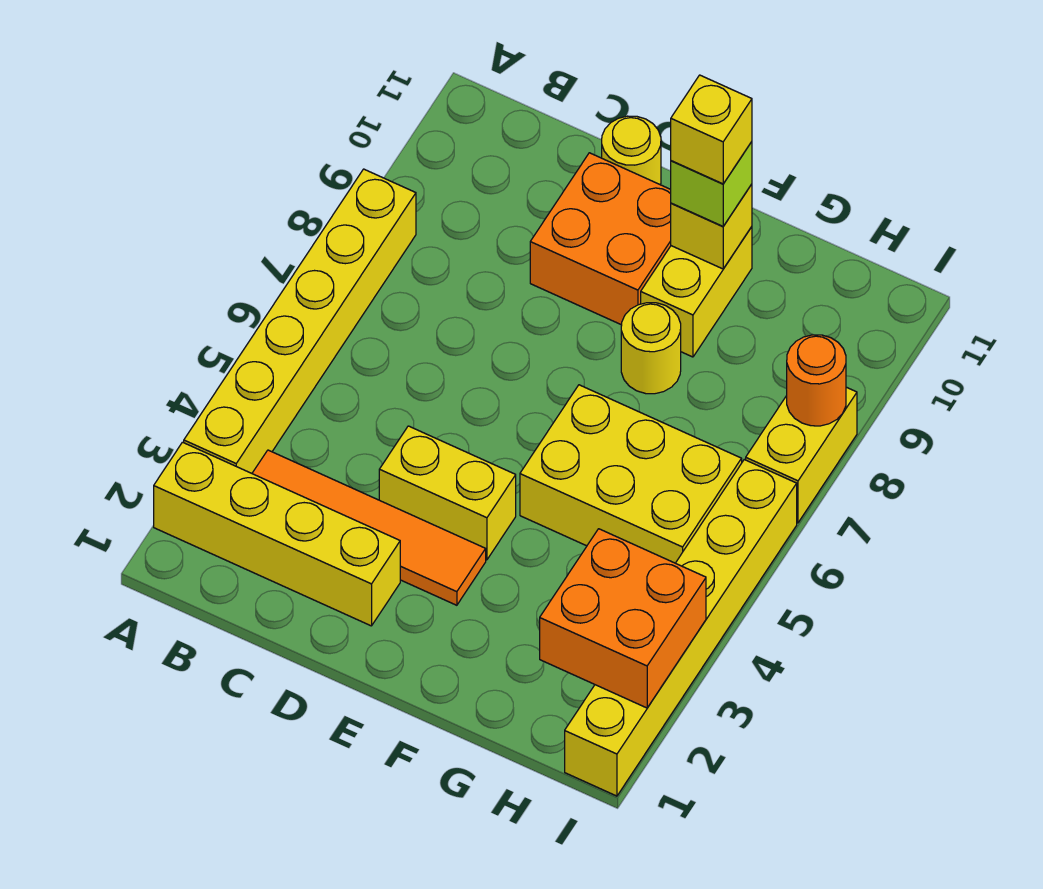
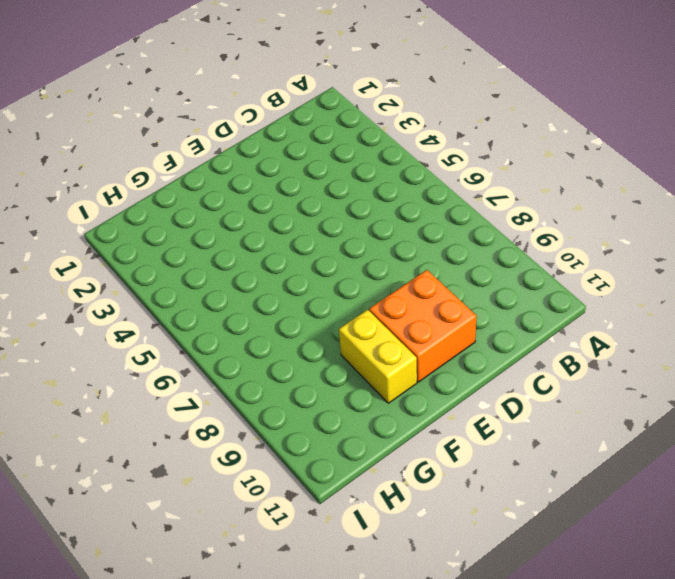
none -> yellow brick A2:D2 level 1
none -> yellow brick A3:A8 level 1
none -> orange tile B3:E3 level 1

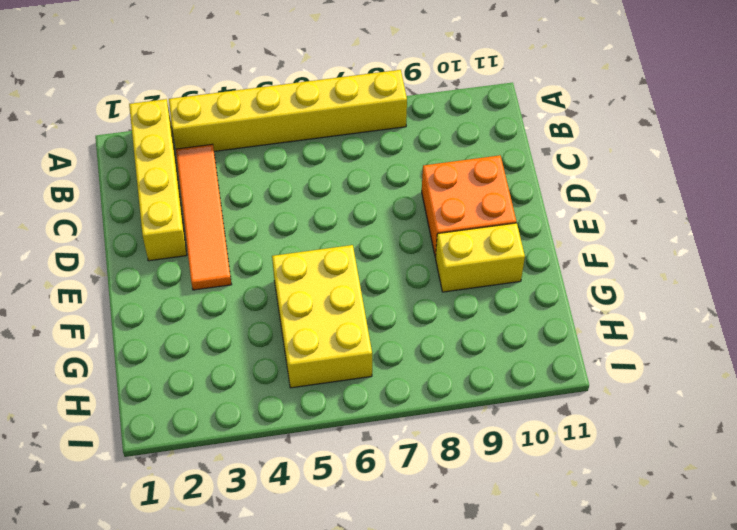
none -> yellow brick D4:E4 level 1
none -> yellow round brick D11 level 1
none -> yellow round brick F8 level 1

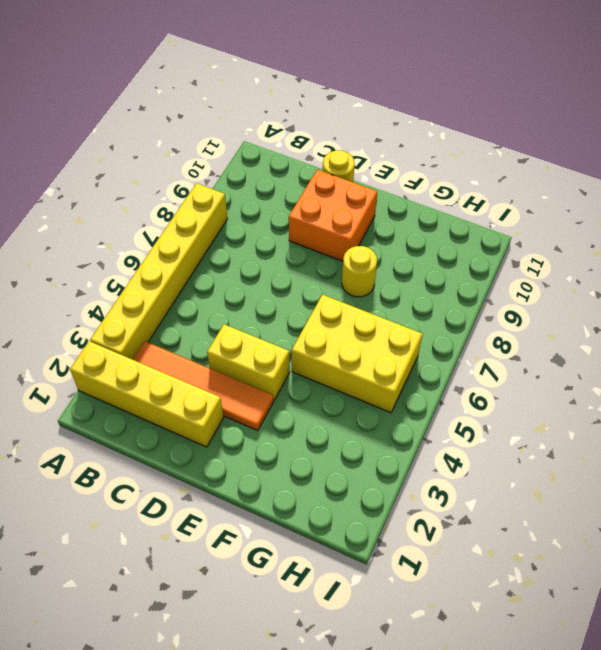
none -> yellow brick F9:F10 level 1
none -> yellow brick I1:I6 level 1
none -> yellow brick I7:I8 level 1

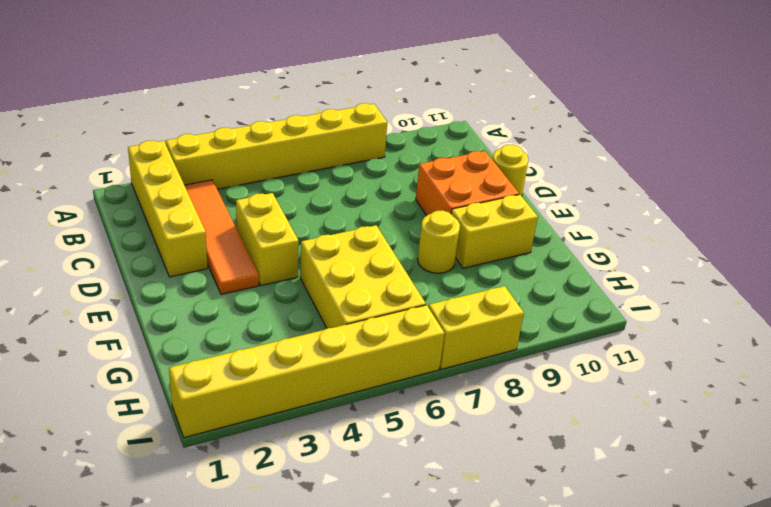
none -> yellow brick F10 level 2
none -> orange brick H2:I3 level 2
none -> orange round brick I8 level 2

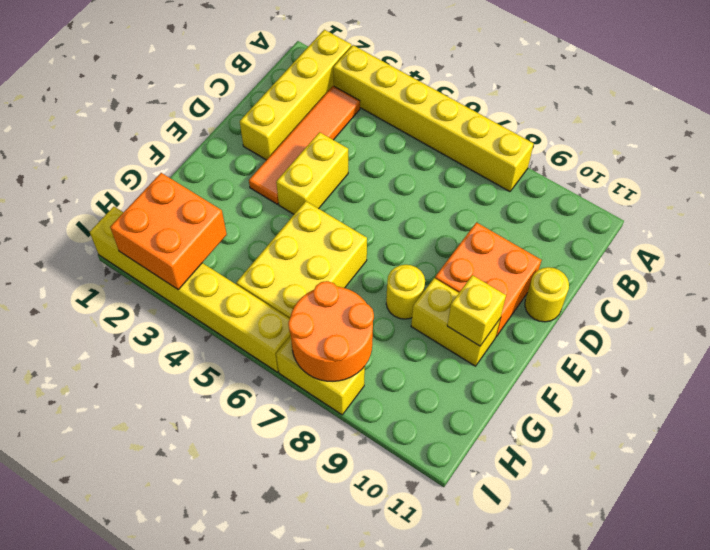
orange round brick H7:I8 level 2 -> orange round brick I8 level 2
none -> lime brick F10 level 3
none -> yellow brick F10 level 4

